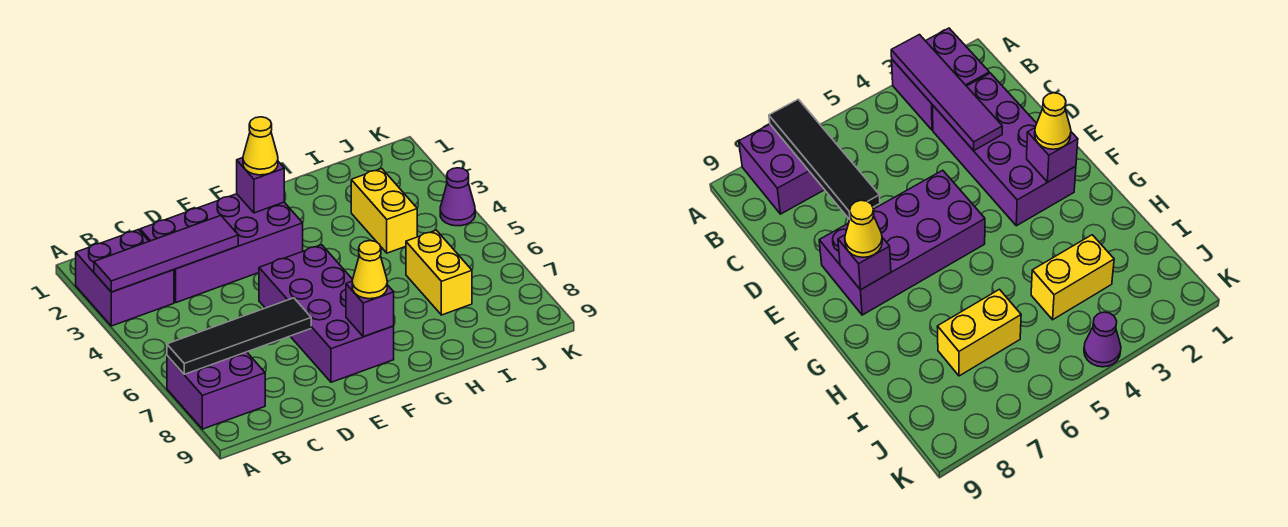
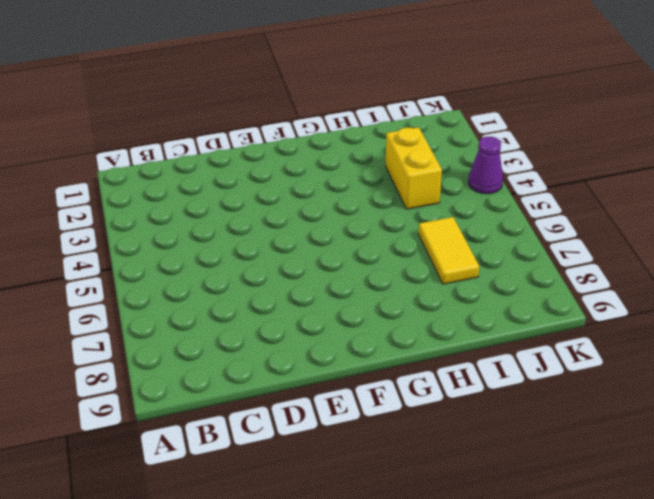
yellow tile I6:I7 level 1 -> yellow brick I6:I7 level 1
none -> purple brick A2:B3 level 1
none -> purple brick A7:B8 level 1
none -> purple brick C2:F3 level 1

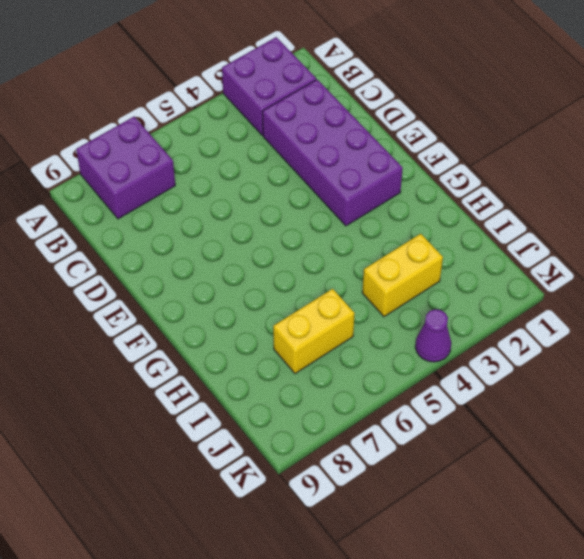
none -> purple brick E5:F8 level 1
none -> purple tile A3:D3 level 2
none -> black tile A7:D7 level 2

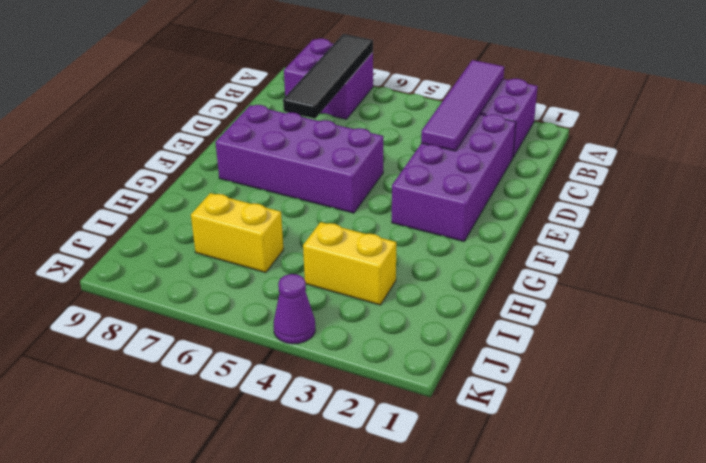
none -> purple brick F2 level 2
none -> purple brick F8 level 2
none -> yellow cone F2 level 3

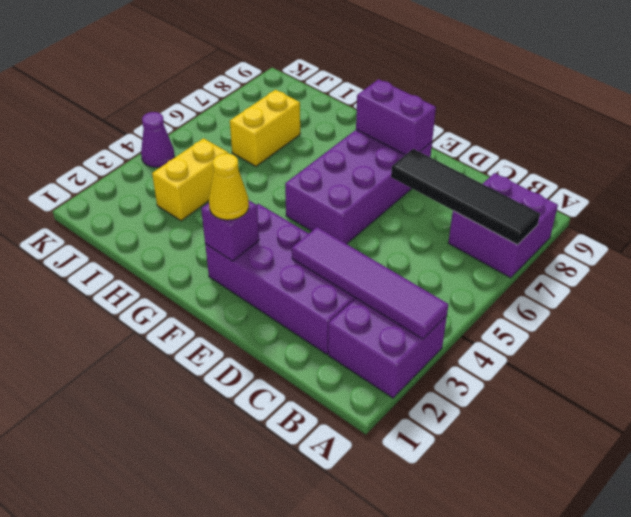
purple brick E8:F8 level 2 -> purple brick F8 level 2
none -> yellow cone F8 level 3

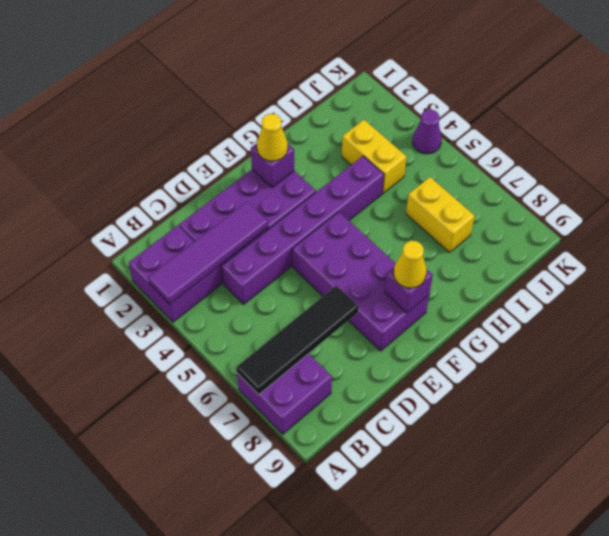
purple brick C4:H4 level 1 -> none

